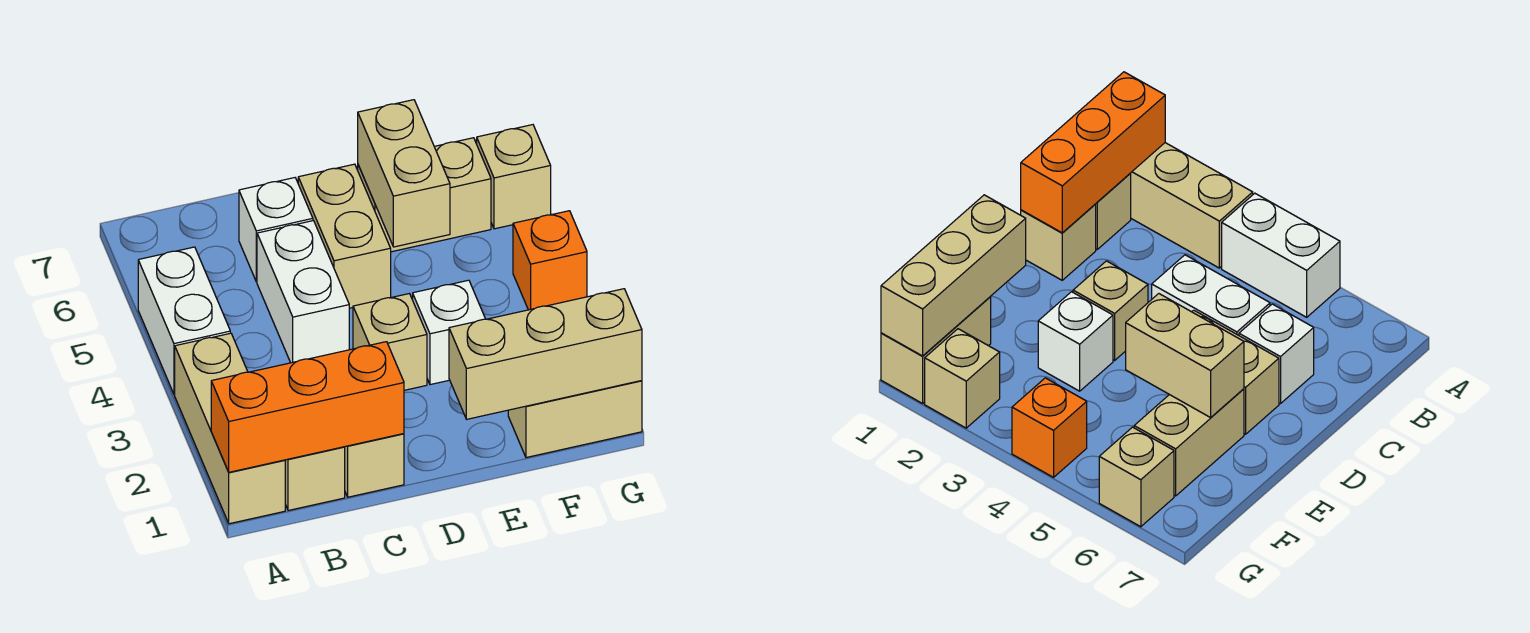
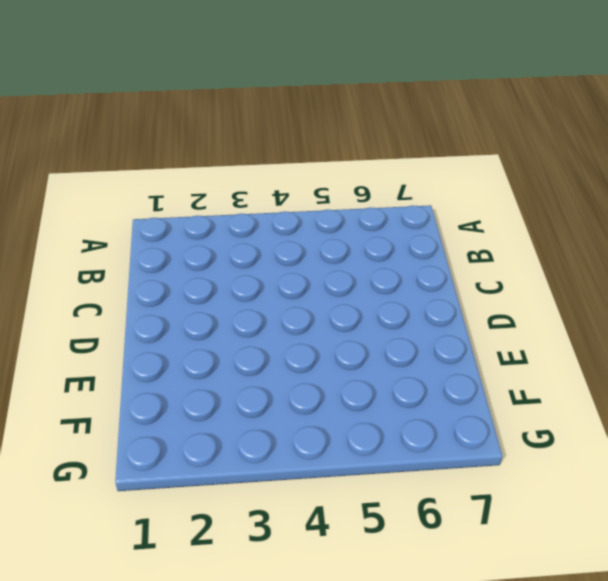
none -> tan brick A1:A3 level 1
none -> white brick A4:A5 level 1
none -> tan brick B1 level 1

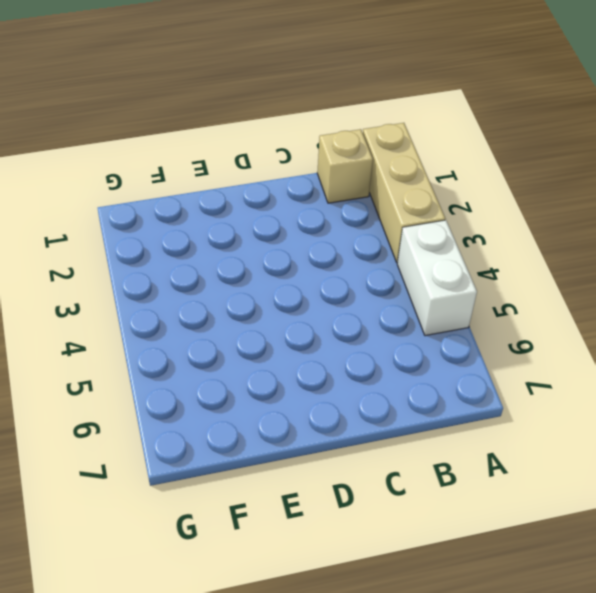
none -> tan brick C1 level 1
none -> white brick C4:C5 level 1
none -> white brick C6 level 1

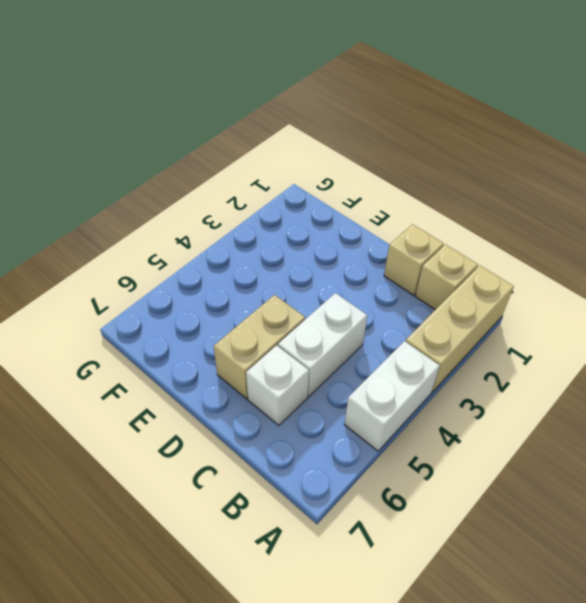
none -> tan brick D3 level 1
none -> white brick E3 level 1
none -> tan brick E6:F6 level 1

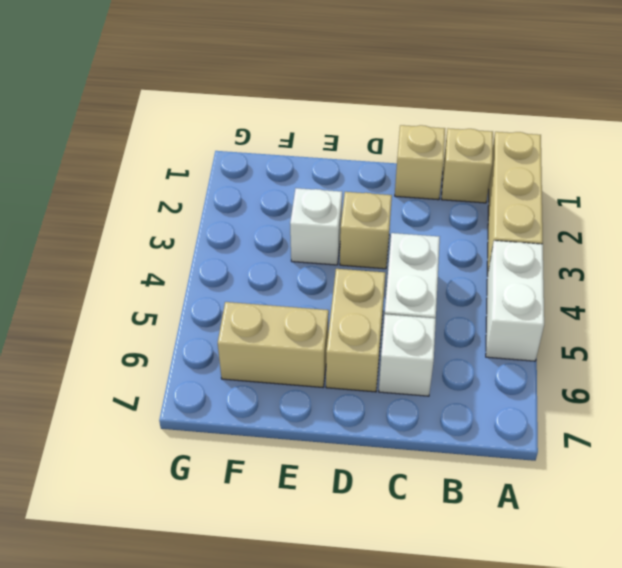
none -> tan brick F1:G1 level 1
none -> tan brick G2 level 1
none -> orange brick G4 level 1

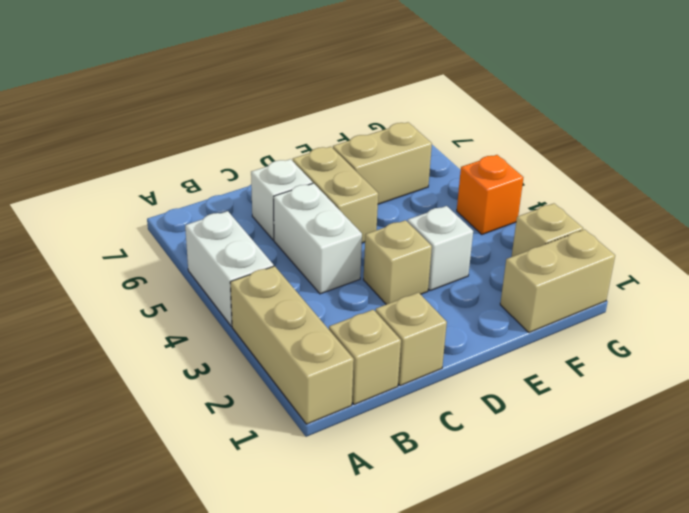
none -> tan brick G6 level 1
none -> orange brick A1:C1 level 2
none -> tan brick E1:G1 level 2

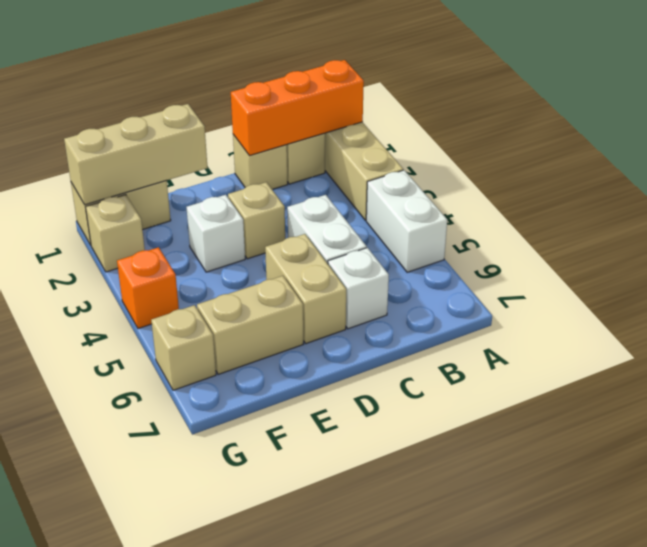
none -> tan brick E5:E6 level 2

